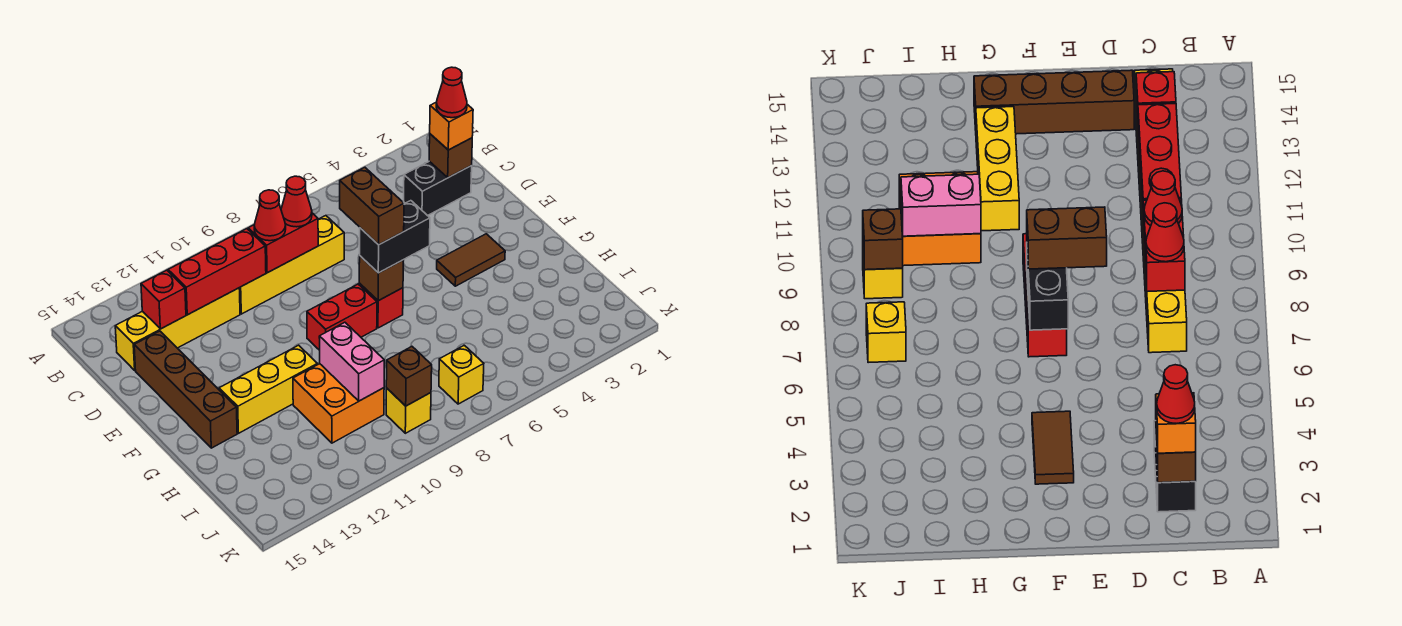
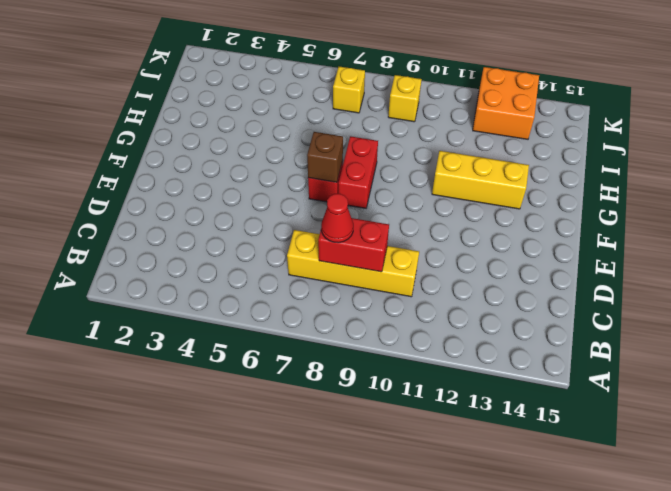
red brick F8:G8 level 1 -> red brick F8:F9 level 1
orange brick J12:K13 level 1 -> orange brick H10:I11 level 1
none -> black brick C2:C3 level 1
none -> yellow brick C11:C14 level 1
none -> brown brick D14:G14 level 1

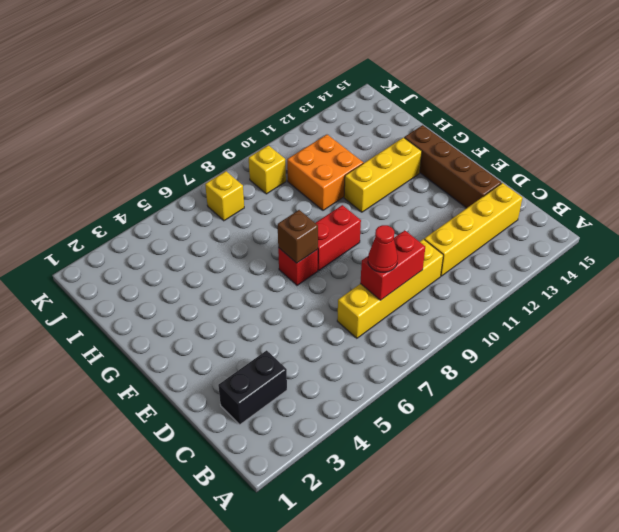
none -> brown tile F3:F4 level 1
none -> brown brick C2 level 2
none -> red brick C10:C12 level 2

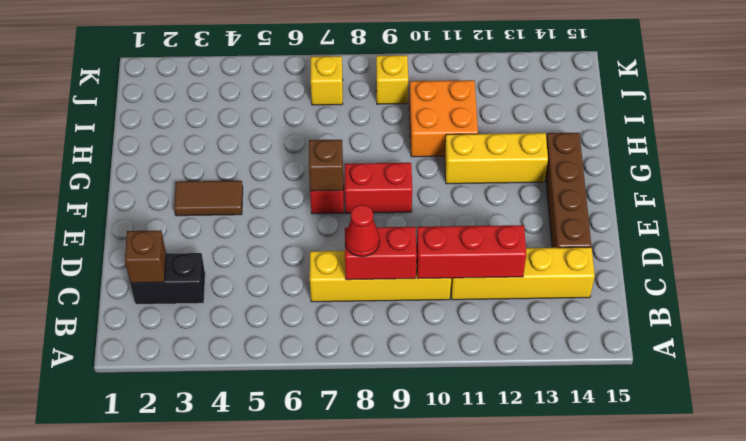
none -> red brick C13 level 2
none -> pink brick H10:I10 level 2
none -> brown brick J9 level 2

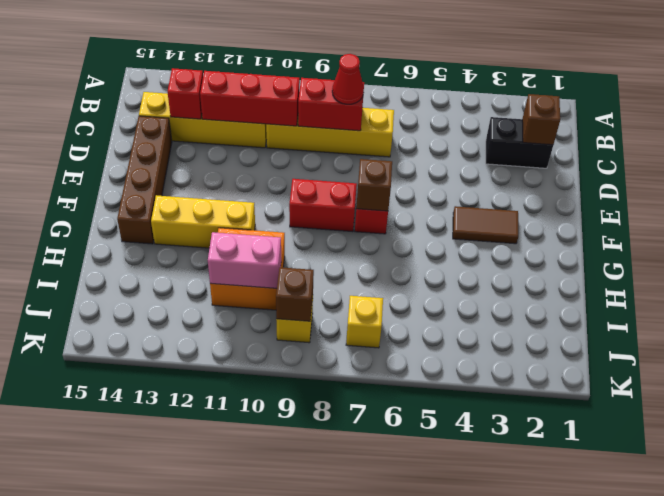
pink brick I10:I11 level 2 -> pink brick H10:I10 level 2
none -> orange brick C2 level 3
none -> red cone C9 level 3
none -> black brick F6:F7 level 3

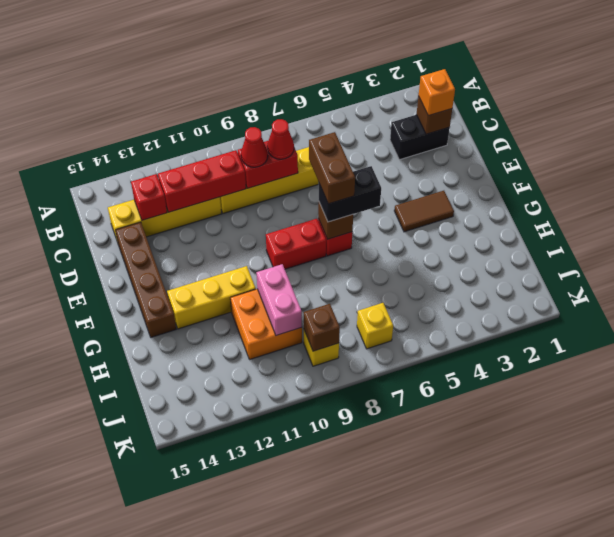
none -> red cone C2 level 4

